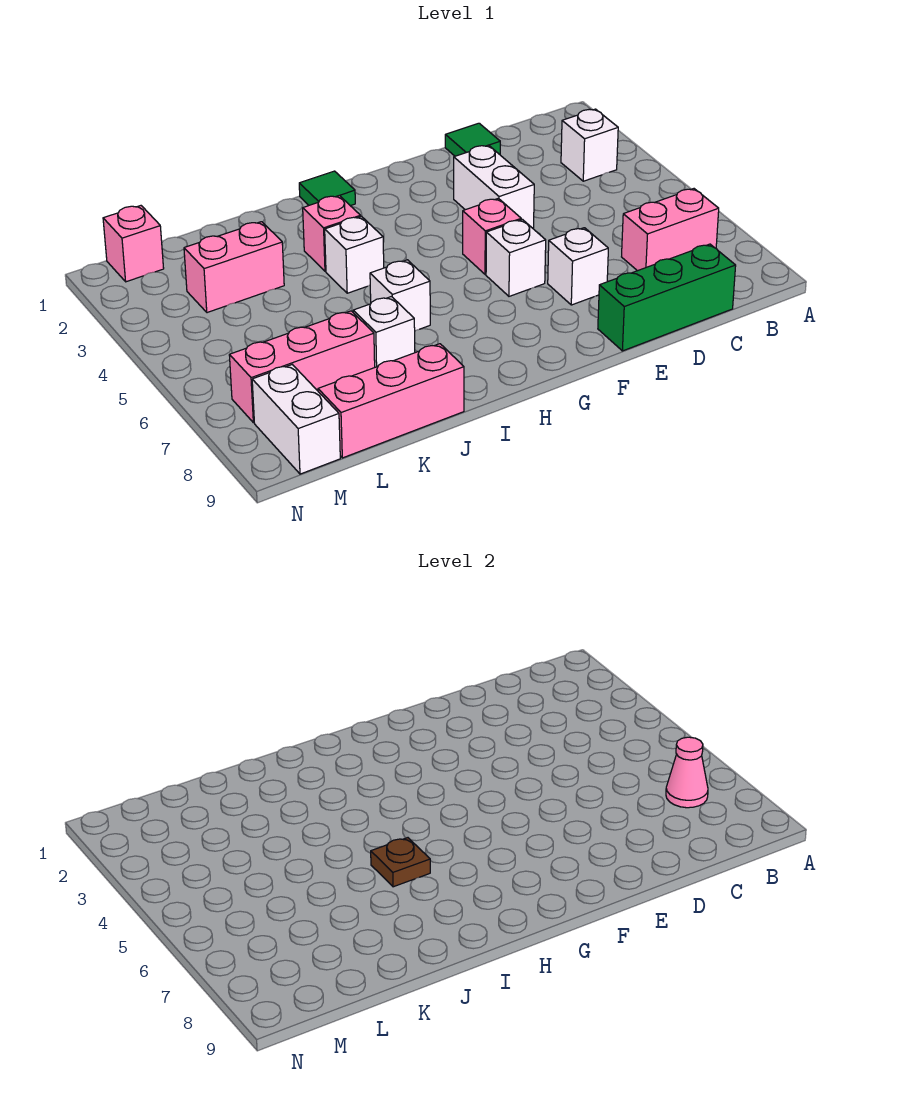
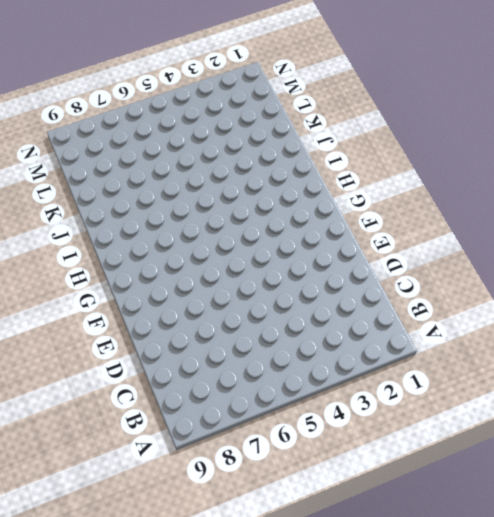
none -> white brick B3 level 1
none -> pink brick B7:C7 level 1
none -> green brick C9:E9 level 1

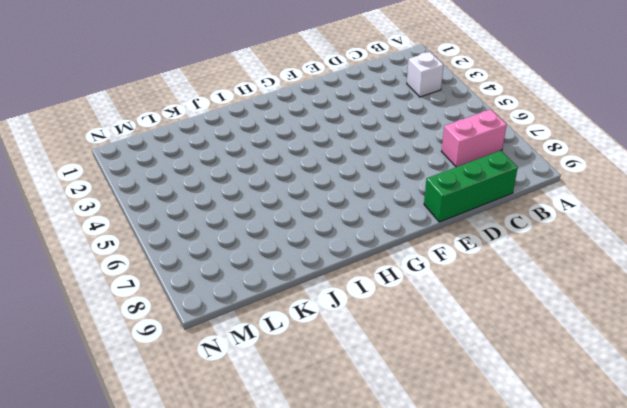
none -> green tile D1 level 1
none -> white brick E3:E4 level 1
none -> white brick E7 level 1

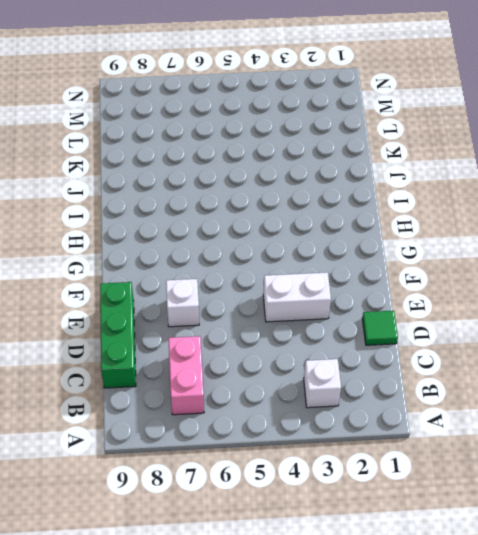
none -> pink brick F5 level 1
none -> white brick F6 level 1
none -> green tile H1 level 1

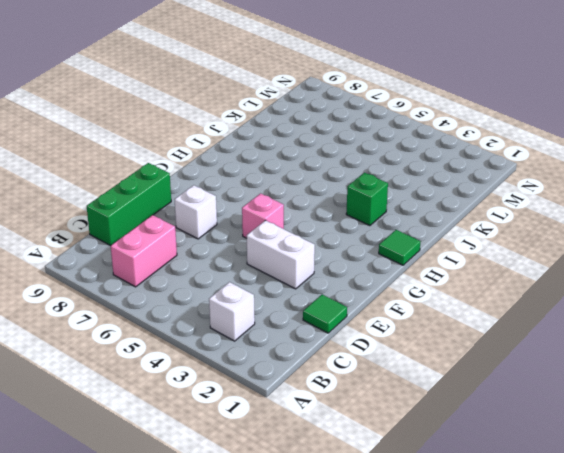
green brick I3 level 1 -> pink brick I3 level 1
none -> white brick F6 level 1
none -> white brick I4 level 1
none -> white brick I6 level 1

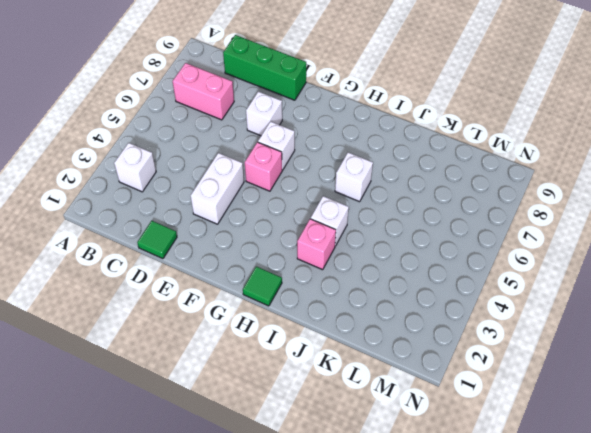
none -> white brick J7 level 1
none -> pink brick J9:L9 level 1
none -> pink brick K3:L3 level 1

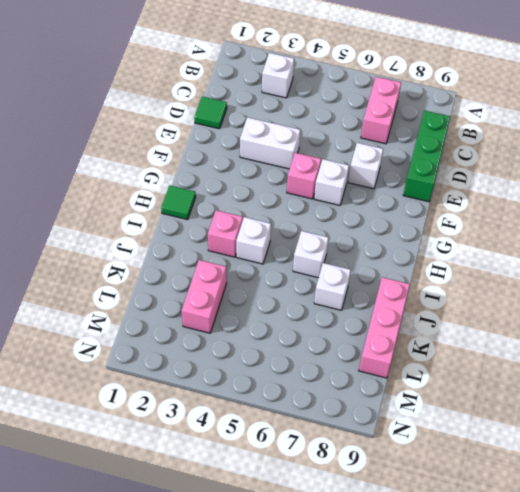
none -> pink brick K7:M7 level 1
none -> pink brick M1 level 1
none -> white brick M8:M9 level 1

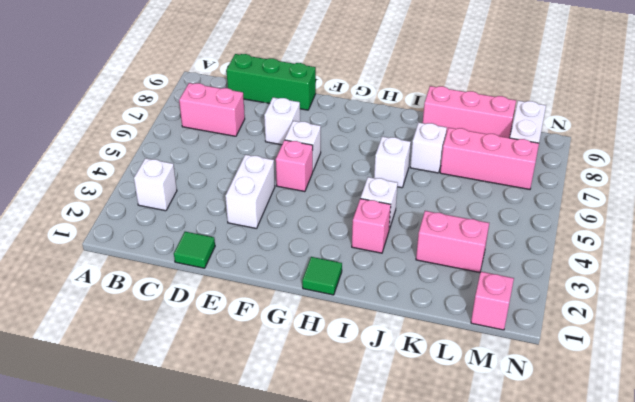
none -> pink cone B7 level 2
none -> brown plate I6 level 2

